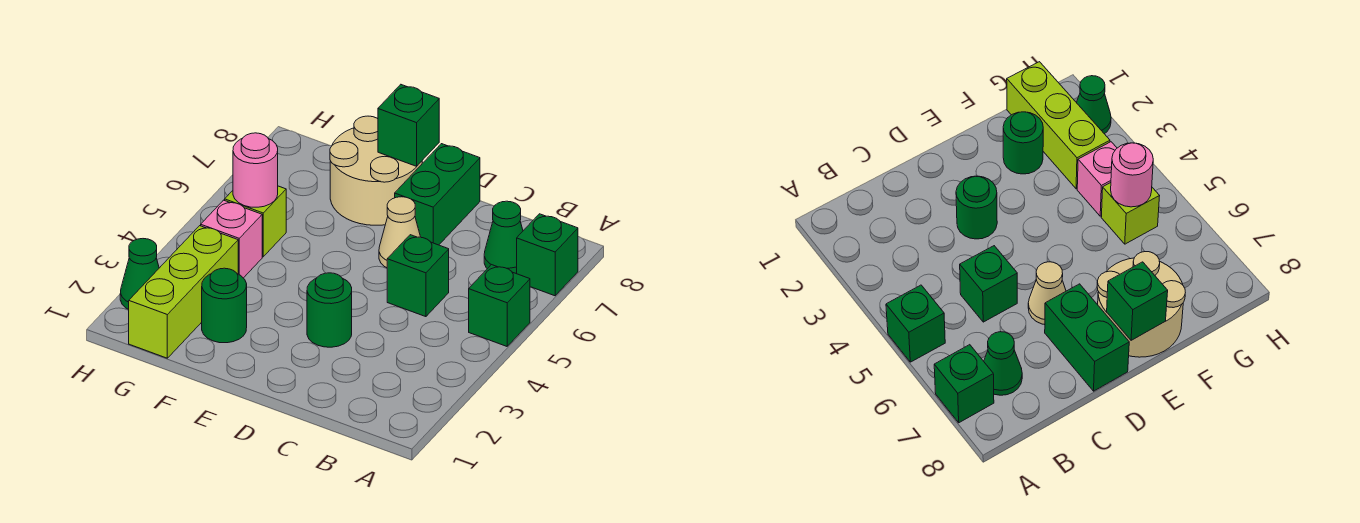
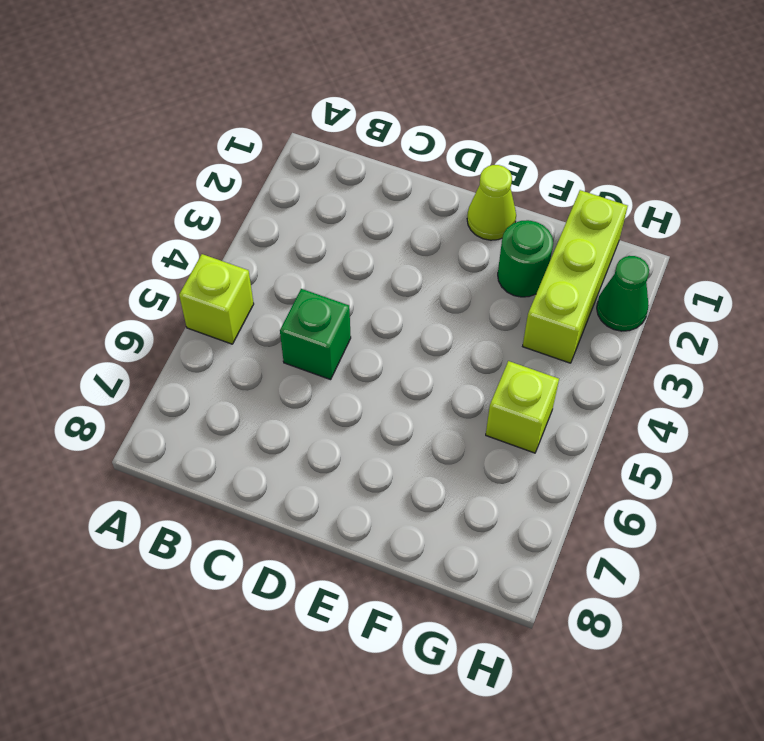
lime brick A5 level 1 -> green brick A5 level 1
lime cone E1 level 1 -> none
none -> green brick A7 level 1
none -> green cone B7 level 1
none -> green round brick D3 level 1

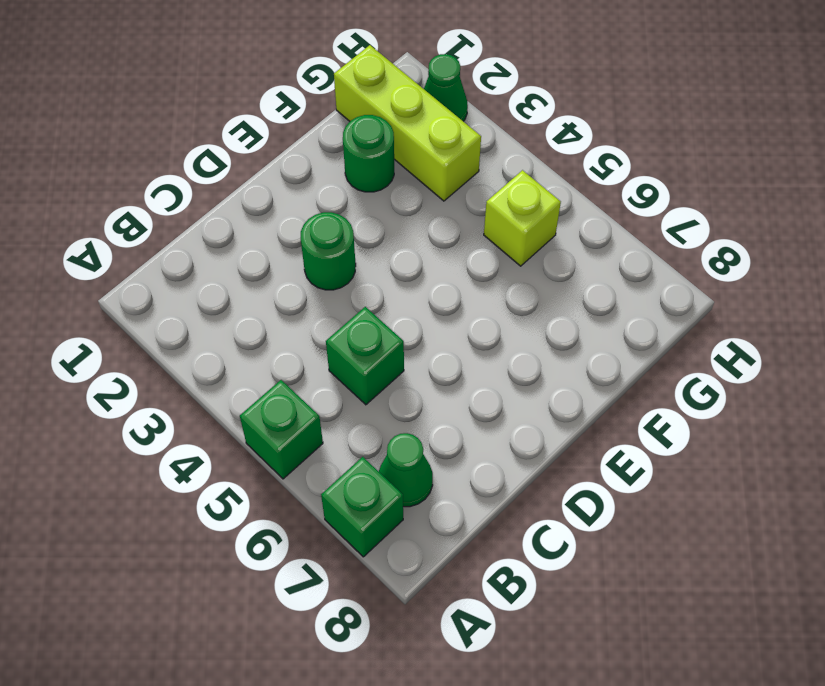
none -> tan cone D6 level 1
none -> green brick D7:D8 level 1
none -> tan round brick E7:F8 level 1

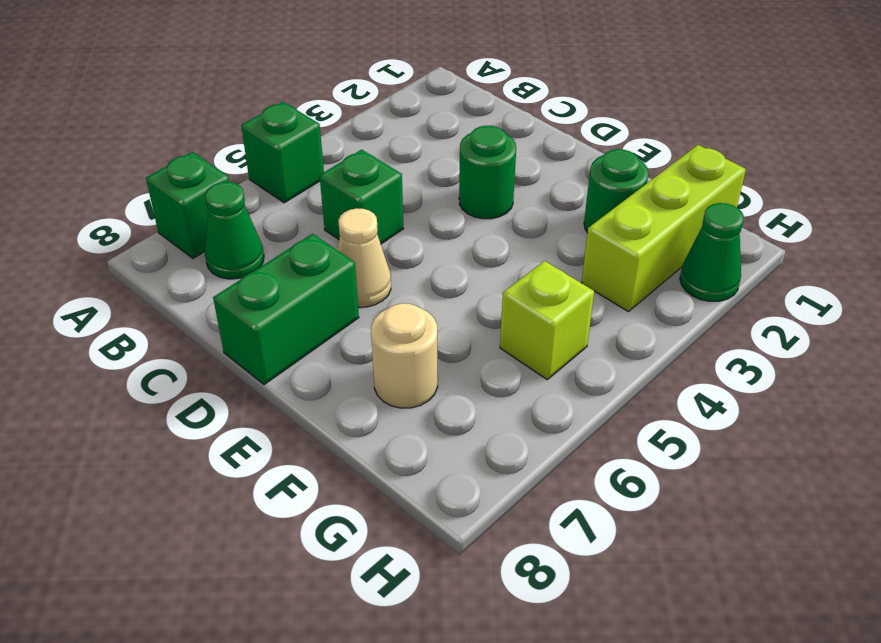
tan round brick F7 level 1 -> tan round brick E7:F8 level 1
none -> pink brick G4 level 1
none -> green brick E8 level 2
none -> pink round brick G5 level 2

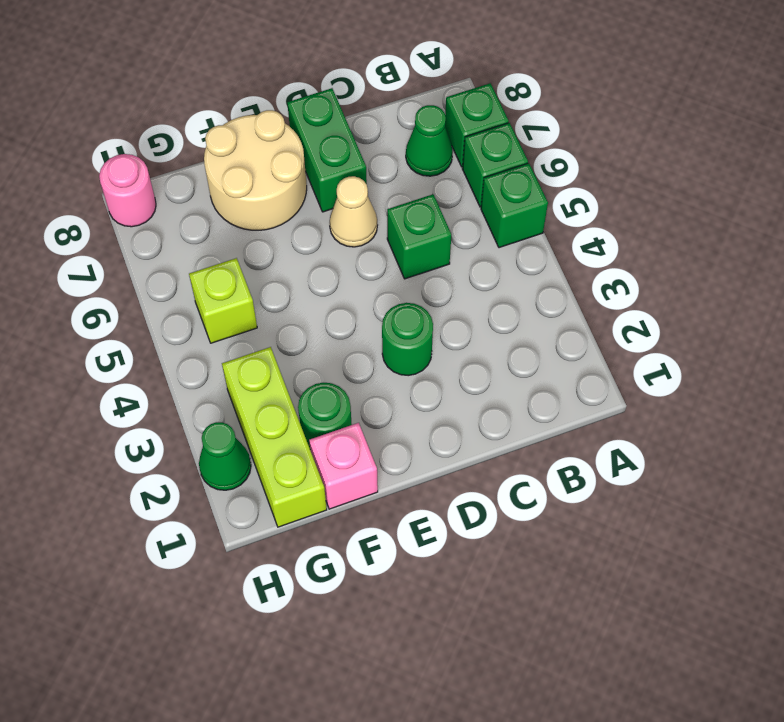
green brick A6 level 1 -> green brick E8 level 2
pink brick F1 level 1 -> pink brick G4 level 1
pink round brick H8 level 1 -> pink round brick G5 level 2

